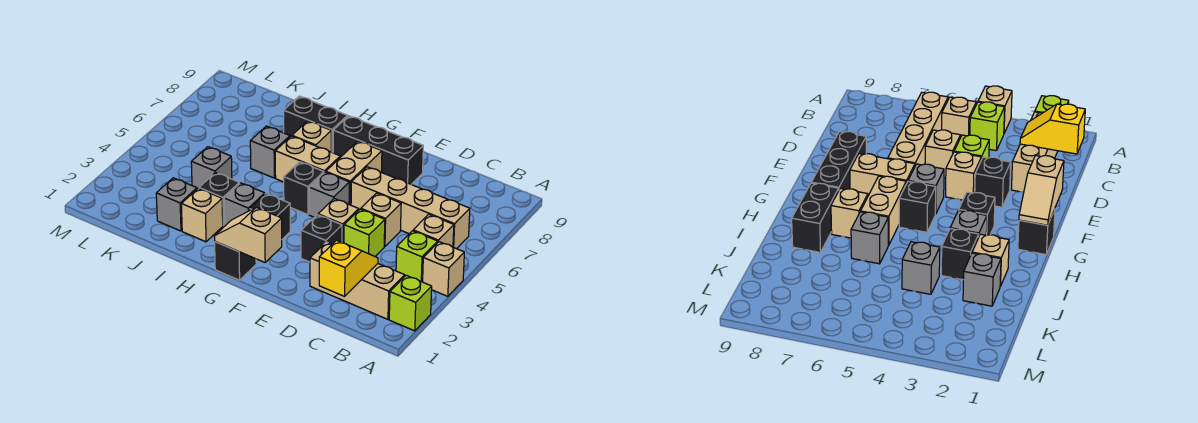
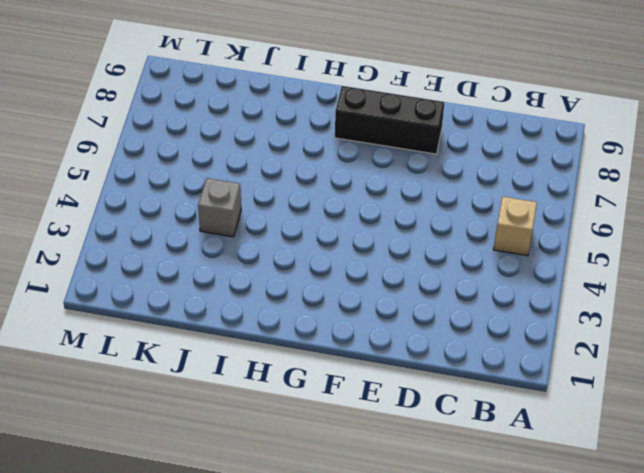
none -> lime brick A2 level 1
none -> tan brick A4 level 1
none -> tan brick B2:D2 level 1

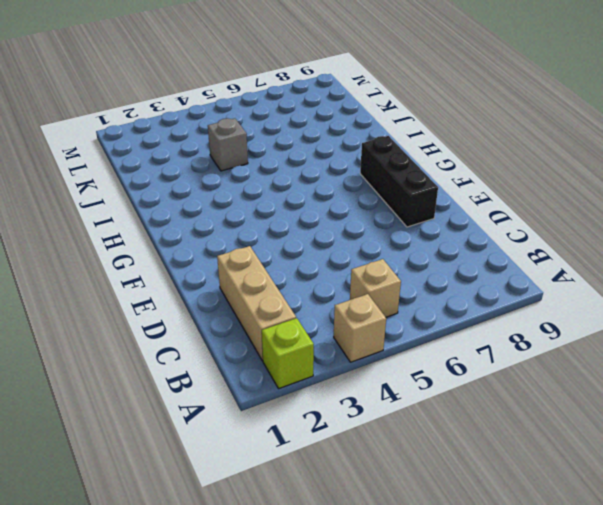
none -> lime brick B4 level 1
none -> tan brick B6:E6 level 1
none -> lime brick D4 level 1

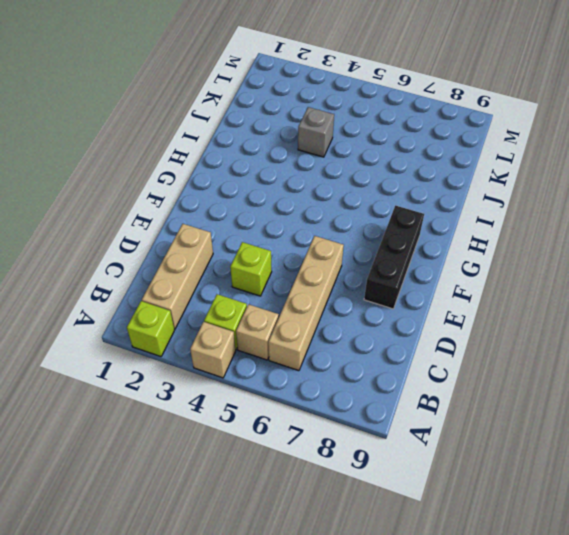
none -> tan brick D5 level 1
none -> black brick E3 level 1
none -> tan brick E4 level 1

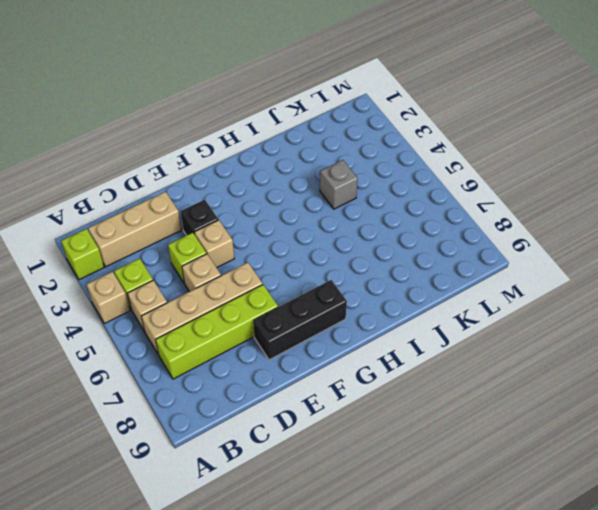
lime brick B7:E7 level 1 -> none
none -> grey brick F5 level 1
none -> tan brick F6:F7 level 1
none -> black brick G1 level 1

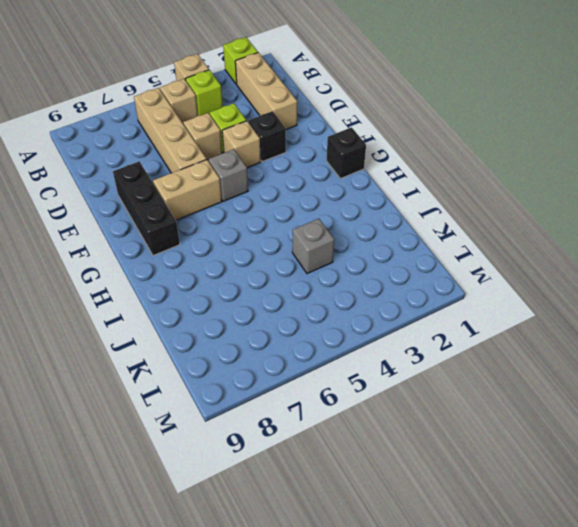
none -> black brick G3 level 1
none -> black brick G5 level 1
none -> tan brick G6:H6 level 1

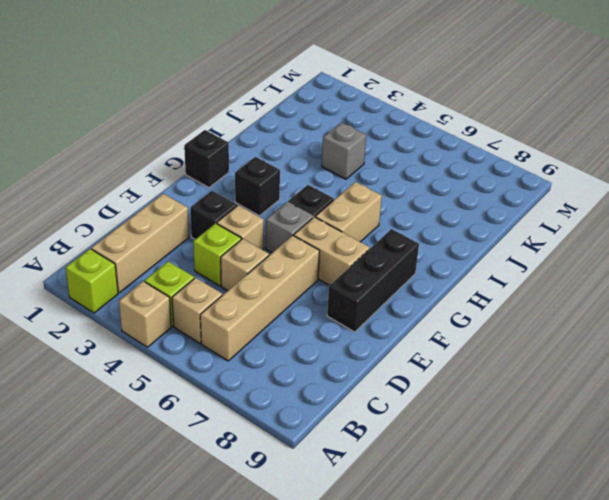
none -> grey brick H3 level 1
none -> tan brick H7 level 1
none -> black brick H8:I8 level 1

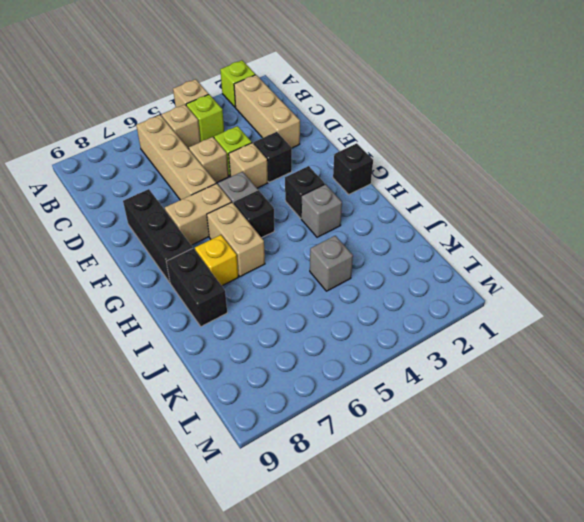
yellow brick H7 level 1 -> tan brick H7 level 1
none -> tan brick I2 level 1
none -> black brick I3 level 1
none -> grey brick I6 level 1

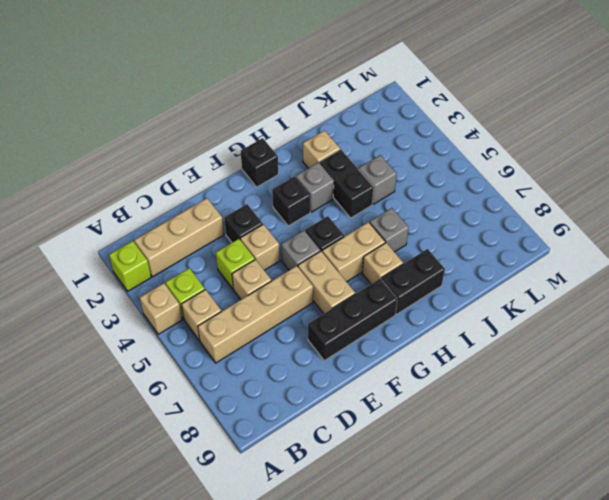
black brick I3:I4 level 1 -> black brick I3 level 1
none -> grey brick J2 level 1
none -> yellow slope C1:C2 level 2 top 1
none -> tan slope F1:G1 level 2 top F

